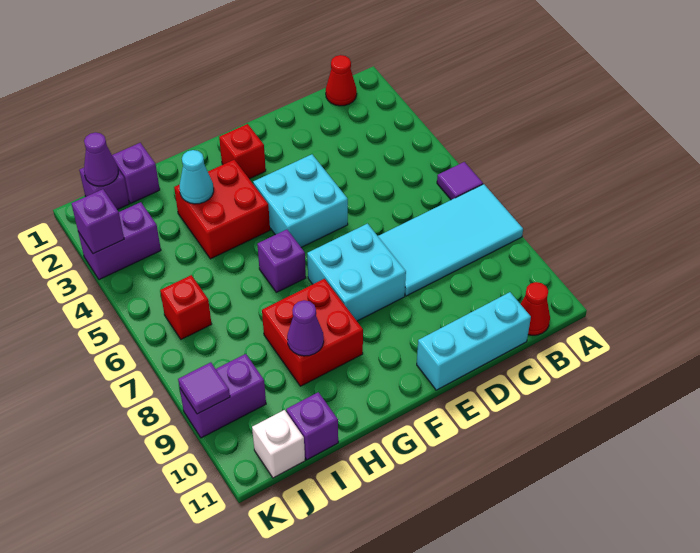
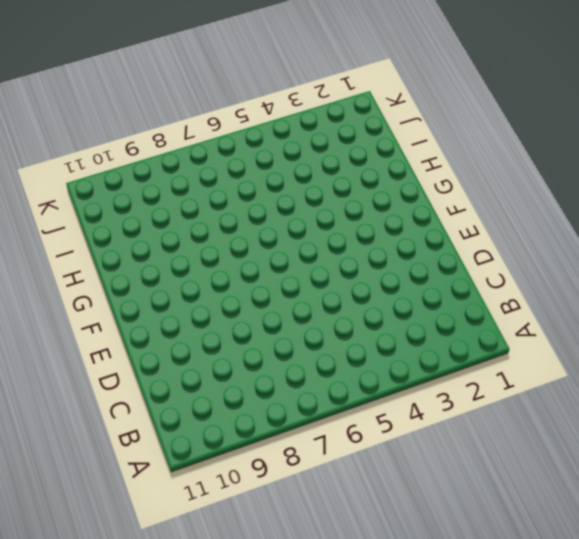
none -> purple tile A6 level 1
none -> cyan tile A7:D8 level 1
none -> red cone B1 level 1

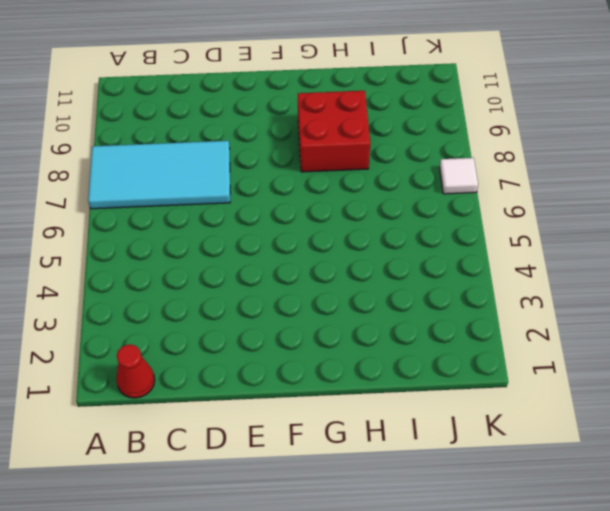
white tile K7 level 1 -> none
none -> purple tile A6 level 1
none -> red cone B11 level 1
none -> cyan brick C11:E11 level 1

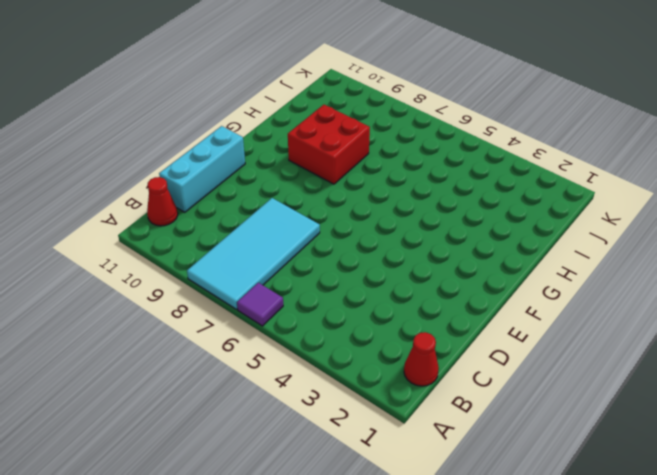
none -> cyan brick E4:F5 level 1
none -> cyan brick E7:F8 level 1
none -> red brick F2 level 1

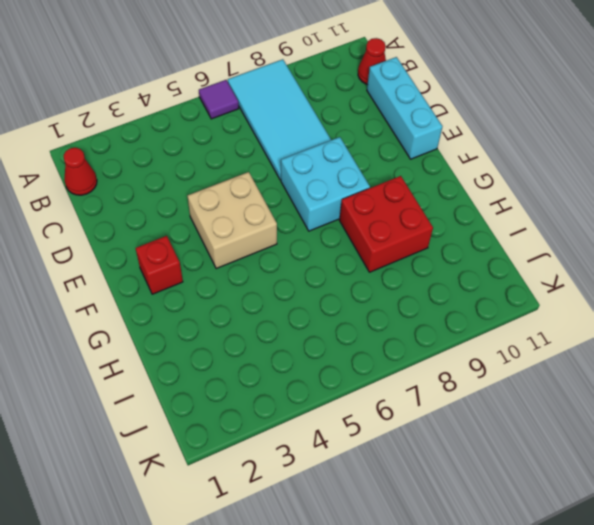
tan brick E4:F5 level 1 -> cyan brick E4:F5 level 1
none -> red brick G3:H4 level 1
none -> purple brick G6 level 1
none -> purple brick I1 level 1

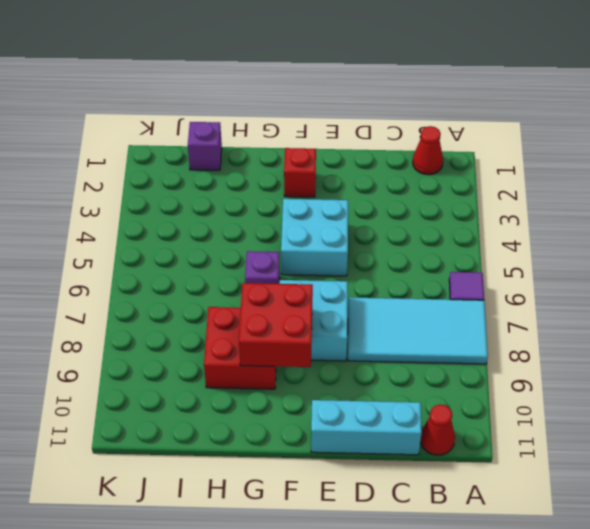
red brick F8:G9 level 2 -> red brick G3:H4 level 1
none -> purple brick I11 level 1
none -> purple brick J1 level 1
none -> purple brick J3:K3 level 1

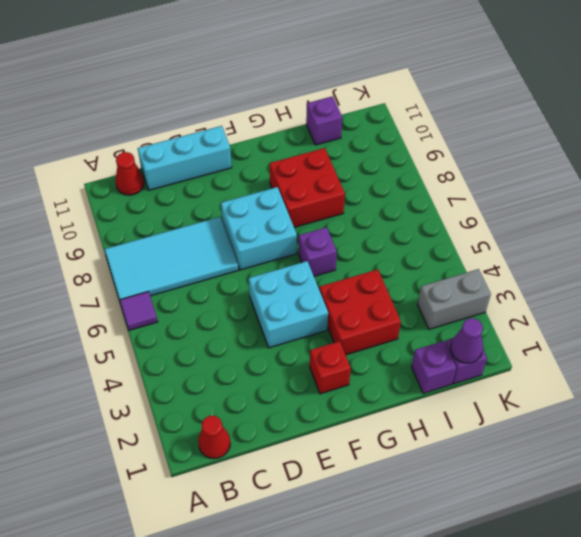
grey brick J3:K3 level 1 -> purple brick J3:K3 level 1
none -> red brick J6 level 1
none -> purple brick J9:K9 level 1
none -> white brick J11 level 1

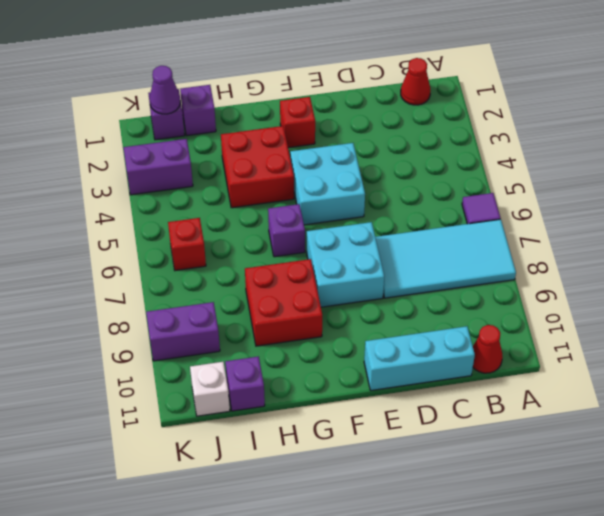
none -> cyan cone H3 level 2
none -> purple cone H9 level 2
none -> purple brick K3 level 2

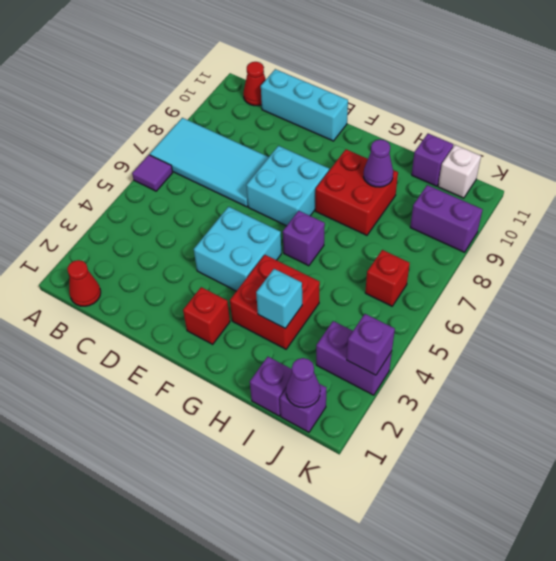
cyan brick H3 level 2 -> cyan cone H3 level 2
none -> purple tile K9 level 2

